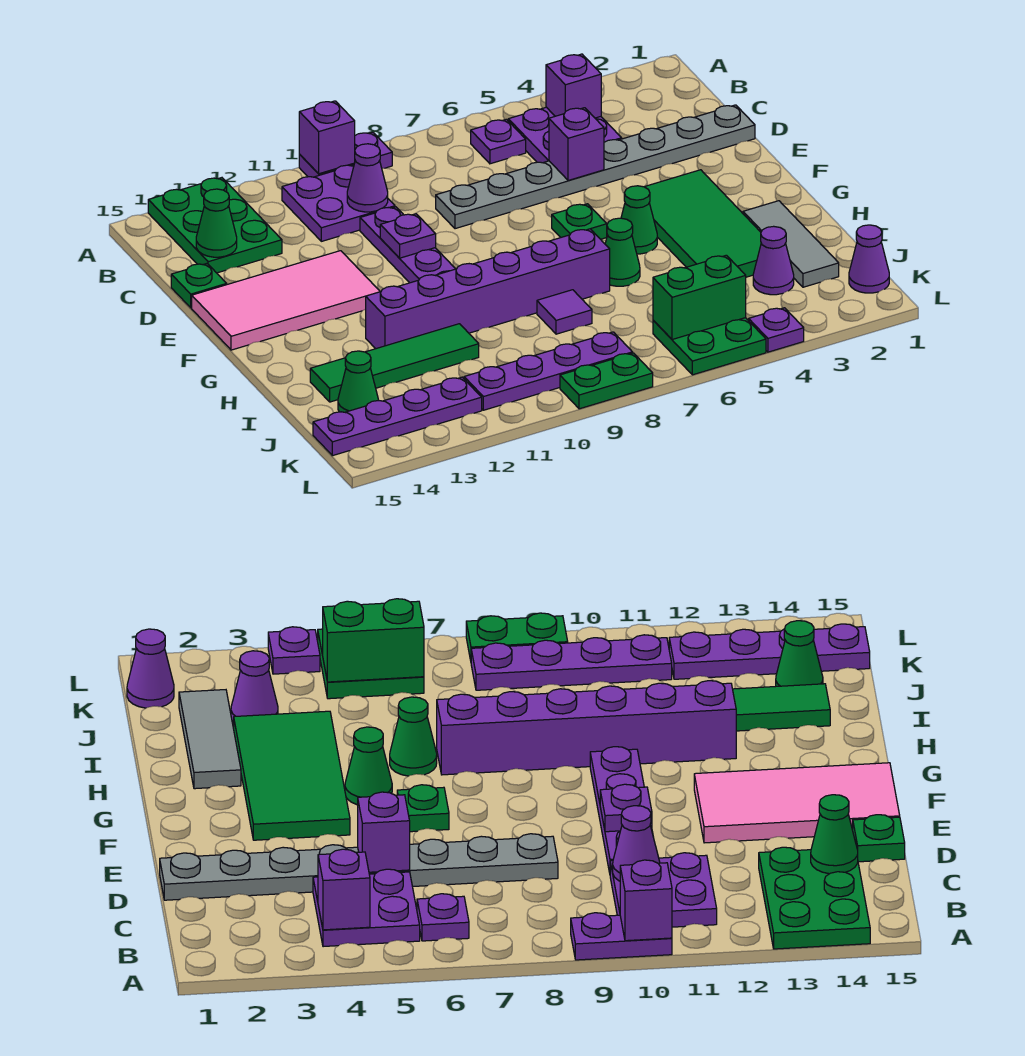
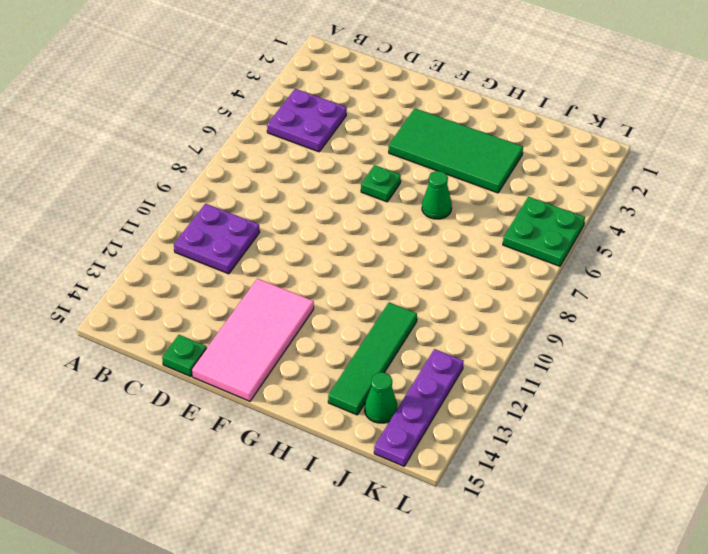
none -> purple plate A9:A10 level 1
none -> green plate A13:C14 level 1
none -> purple plate B6 level 1
none -> grey plate D1:D8 level 1

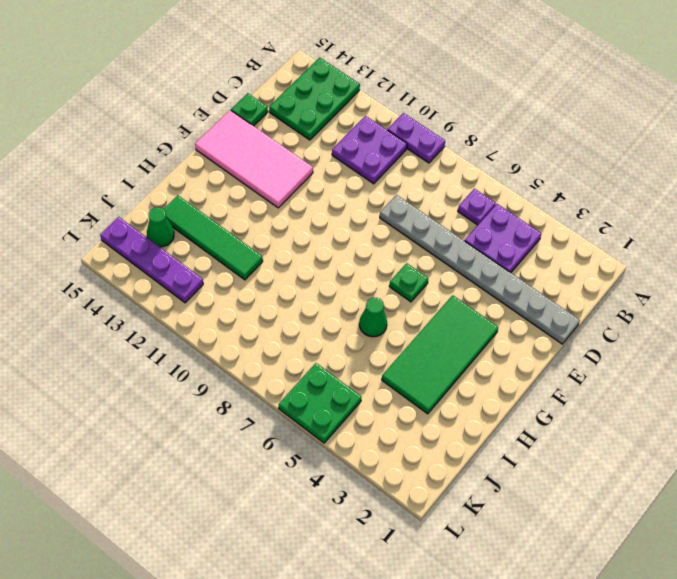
none -> purple plate D10:G10 level 1
none -> green cone G5 level 1
none -> grey tile H2:J2 level 1
none -> purple brick H7:H12 level 1

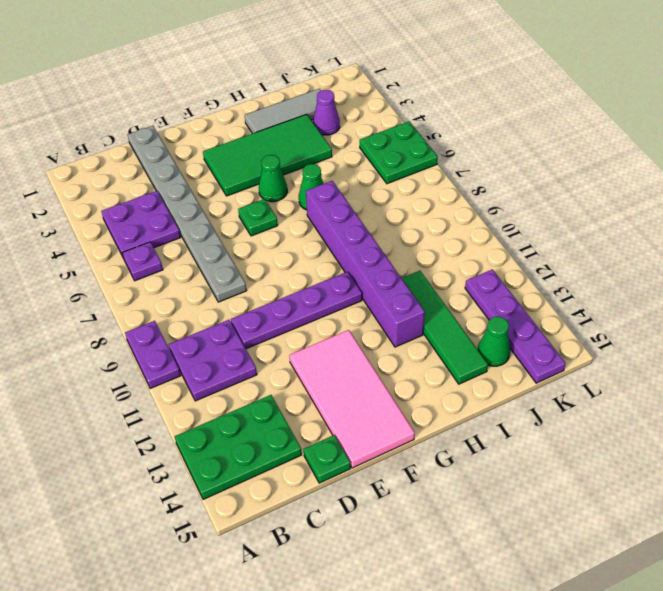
none -> purple tile I8 level 1
none -> purple cone K1 level 1
none -> purple plate K8:K11 level 1
none -> purple plate L4 level 1

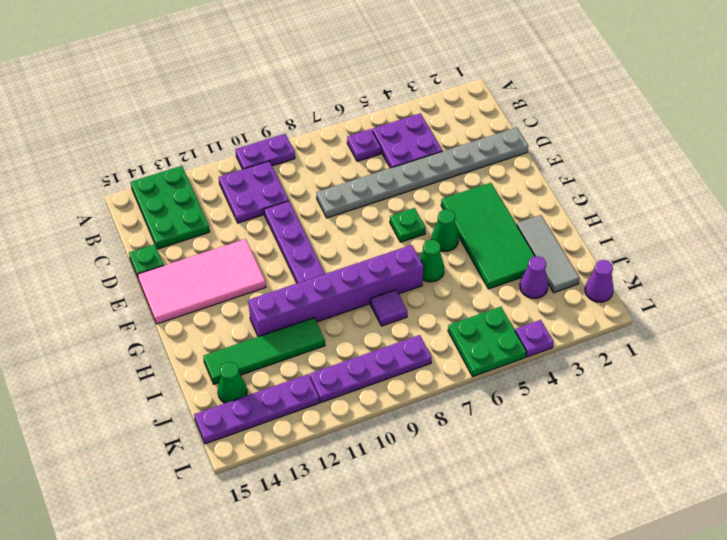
none -> green plate L8:L9 level 1
none -> purple brick A10 level 2
none -> purple brick B4 level 2
none -> purple cone C10 level 2

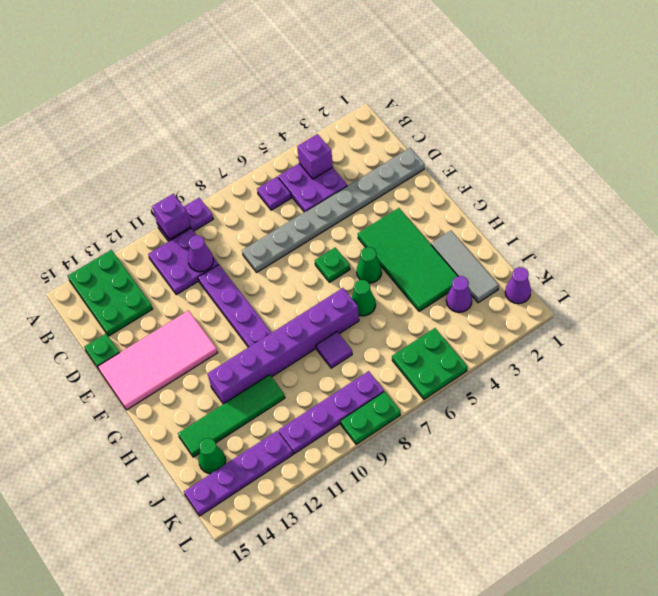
none -> purple plate L4 level 1
none -> green cone C14 level 2
none -> purple brick D5 level 2
none -> purple plate E10 level 2

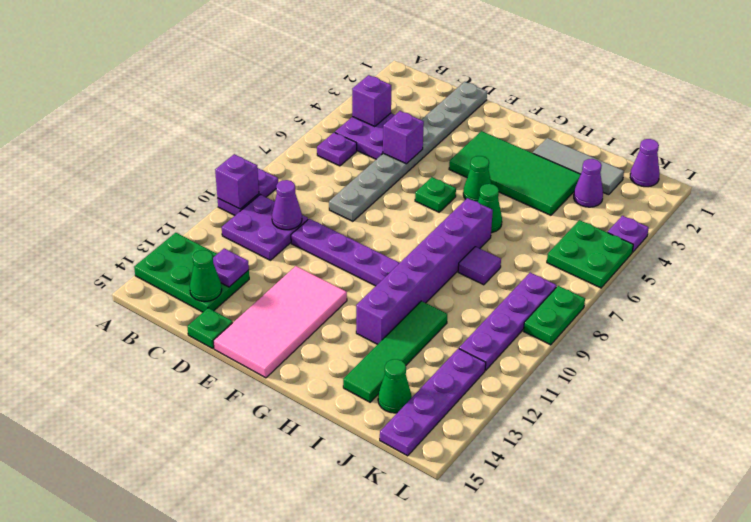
purple plate C13 level 2 -> purple plate E10 level 2
none -> green brick K5:K6 level 2

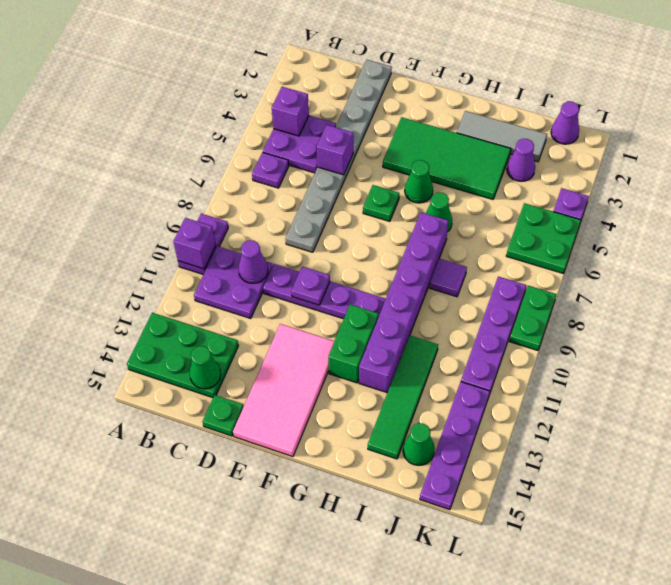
green brick G11:G12 level 1 -> green brick K5:K6 level 2

